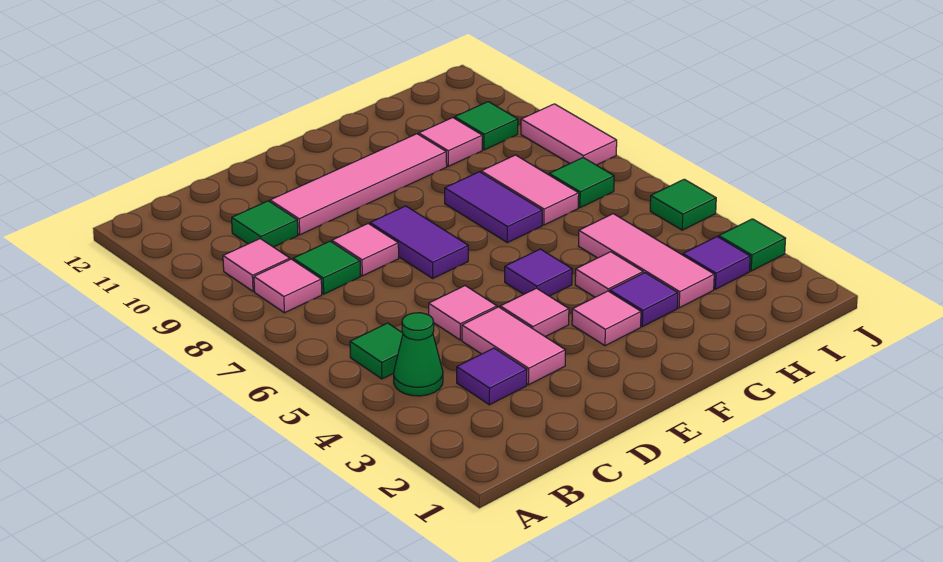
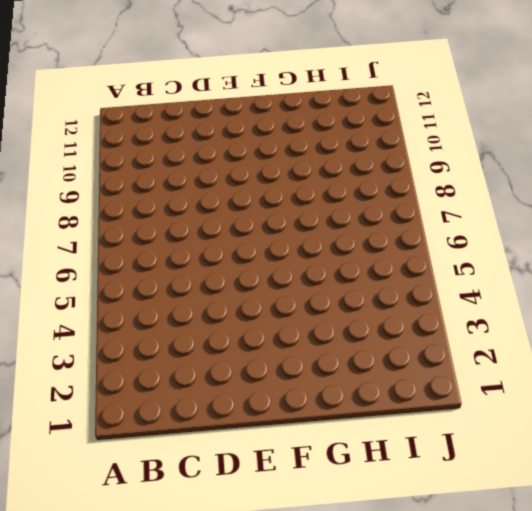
none -> green cone B4 level 1
none -> green tile B5 level 1
none -> pink tile B8 level 1

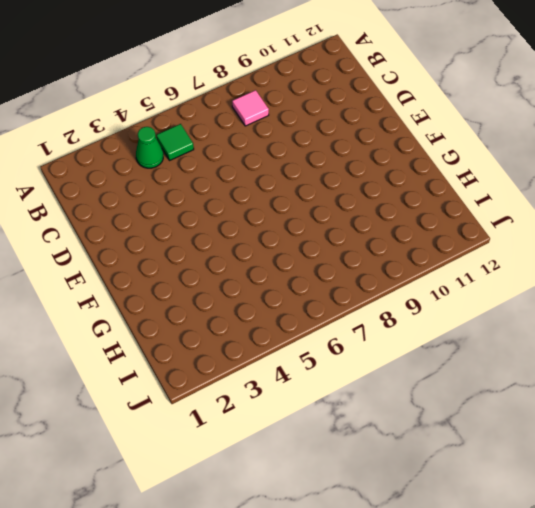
none -> pink tile B9 level 1
none -> purple tile C3 level 1
none -> green tile C8 level 1

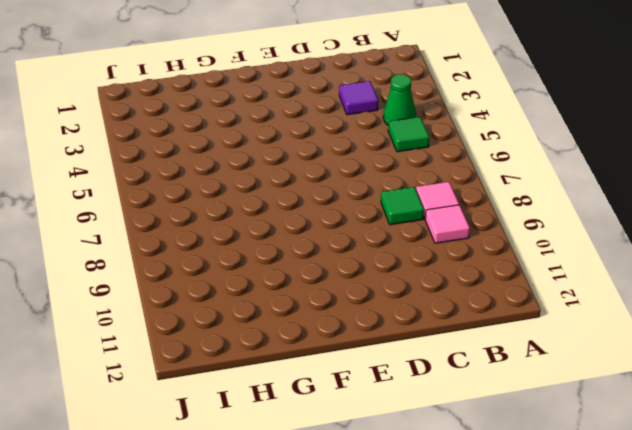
none -> green tile C10 level 1
none -> pink tile D3:D4 level 1
none -> pink tile D5 level 1

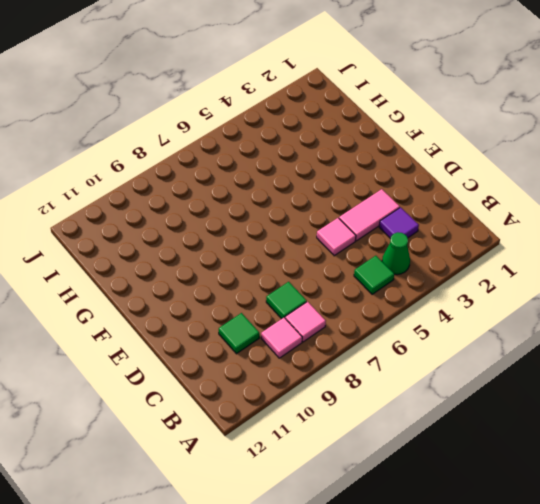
none -> pink tile D8 level 1
none -> pink tile D10:G10 level 1
none -> pink tile E4 level 1

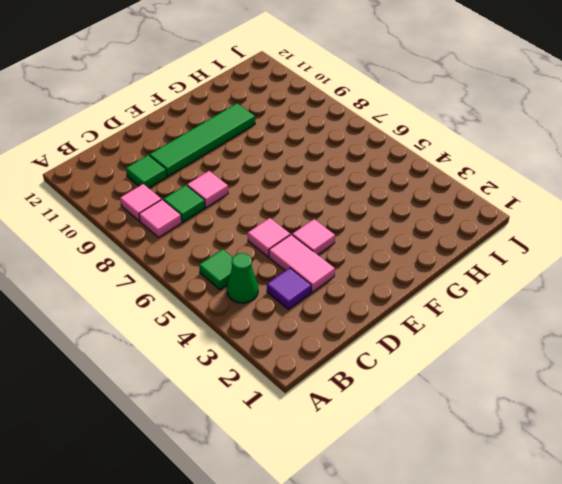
green tile D10:G10 level 1 -> pink tile D10:G10 level 1
none -> purple tile E7:E8 level 1
none -> pink tile F3 level 1
none -> purple tile F5 level 1

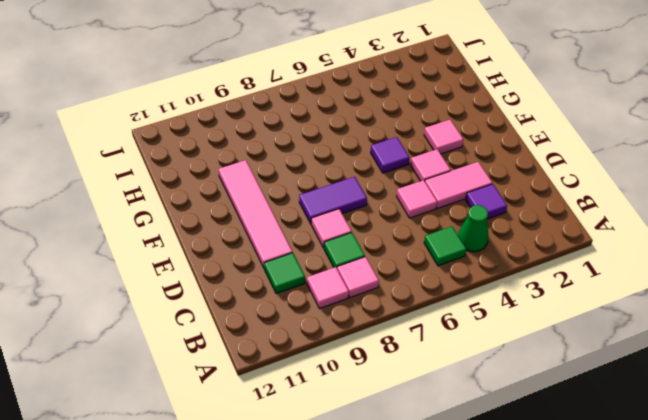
none -> purple tile G3 level 1
none -> pink tile G4 level 1
none -> purple tile G7:G8 level 1

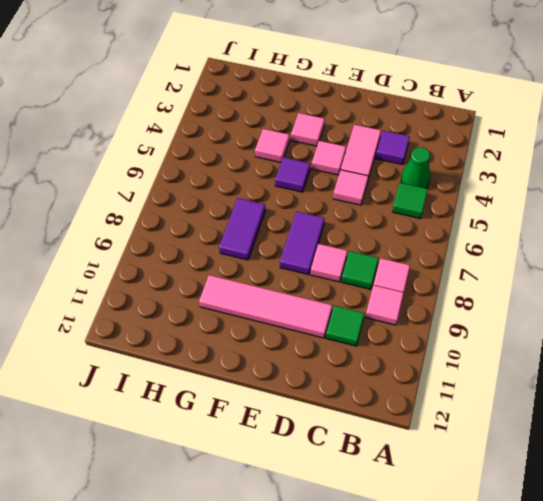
none -> purple tile G3 level 1
none -> pink tile H3:H5 level 1
none -> pink tile H7:H8 level 1

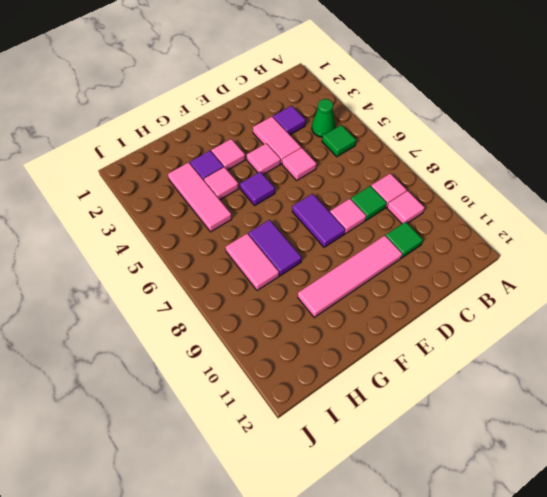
none -> pink tile H10 level 1
none -> purple tile I3 level 1
none -> green tile I7 level 1

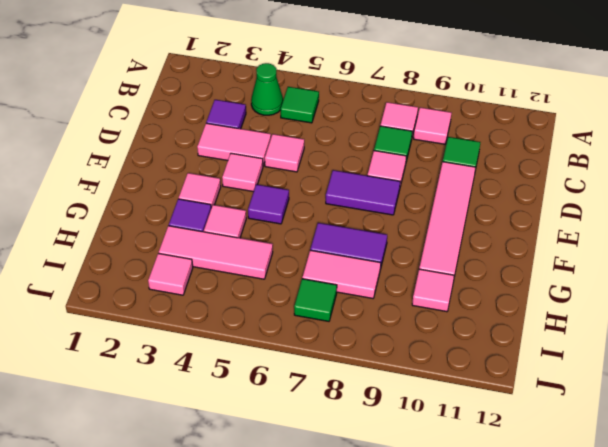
pink tile I3 level 1 -> purple tile I3 level 1
none -> green tile I10 level 1
none -> green tile J3 level 1
none -> green tile J5 level 1

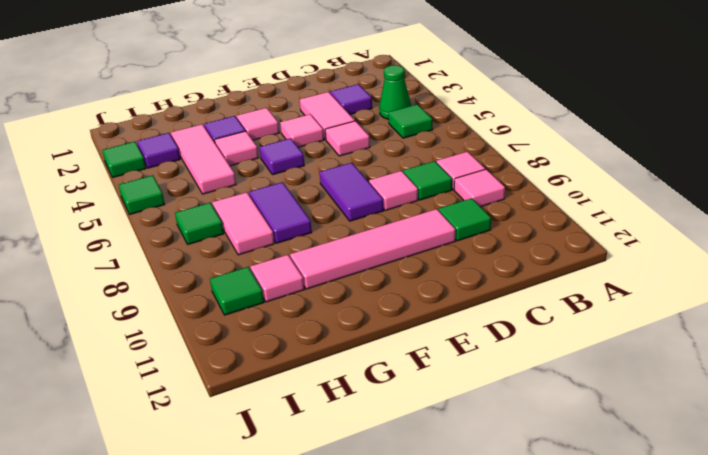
none -> pink tile J8:J9 level 1

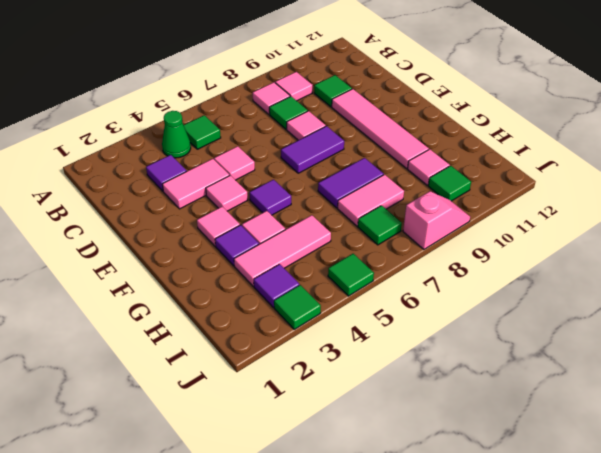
pink slope J8:J9 level 1 top 8 -> pink tile J8:J9 level 1

